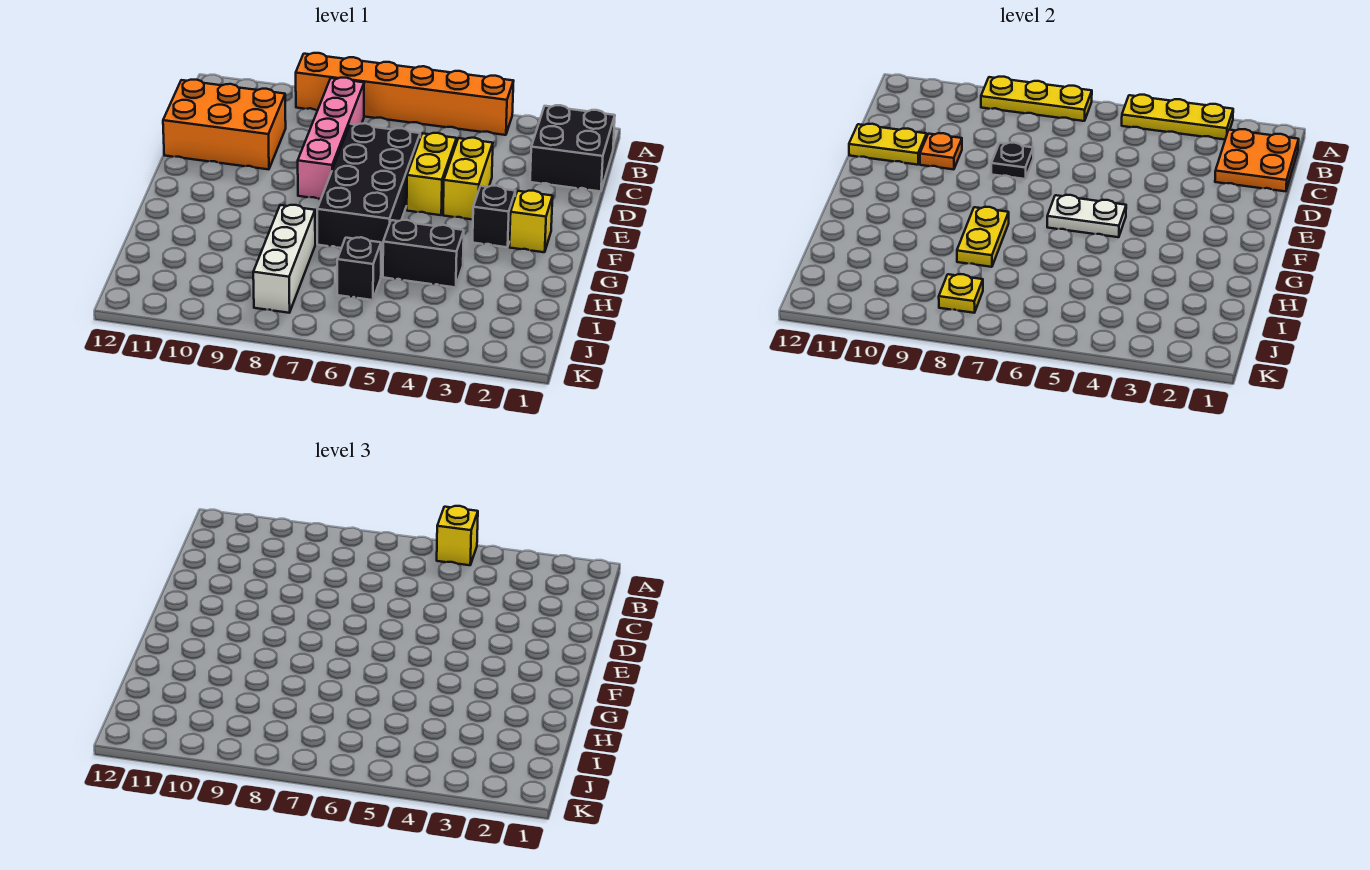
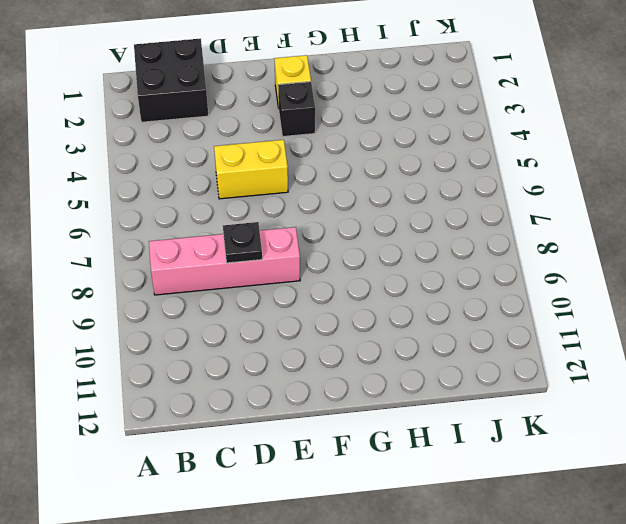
none -> orange brick A4:A9 level 1
none -> orange brick C10:D12 level 1
none -> yellow brick D4:E4 level 1

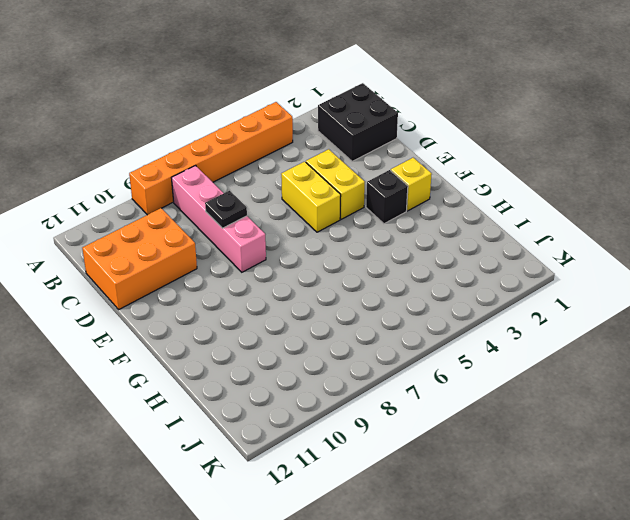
none -> black brick D6:G7 level 1
none -> black brick H4:H5 level 1
none -> white brick H8:J8 level 1

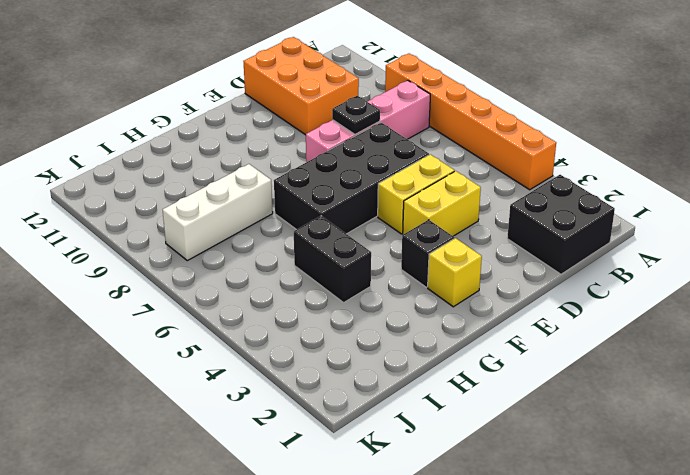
none -> black brick I6 level 1
none -> yellow plate A3:A5 level 2
none -> yellow plate A7:A9 level 2

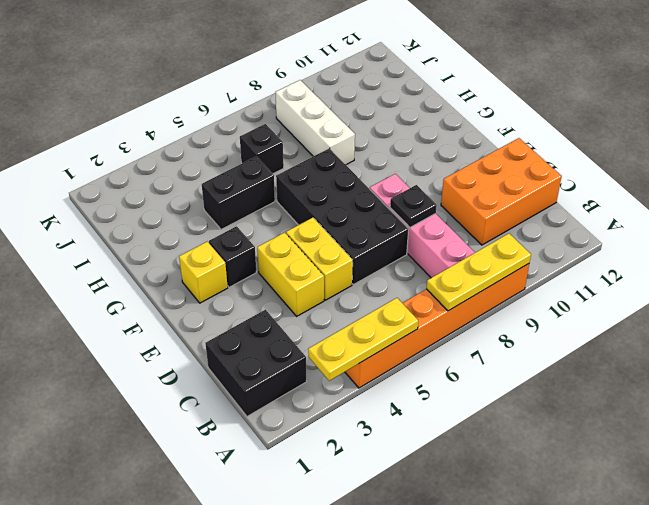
none -> orange plate B1:C2 level 2
none -> orange plate D10 level 2
none -> yellow plate D11:D12 level 2

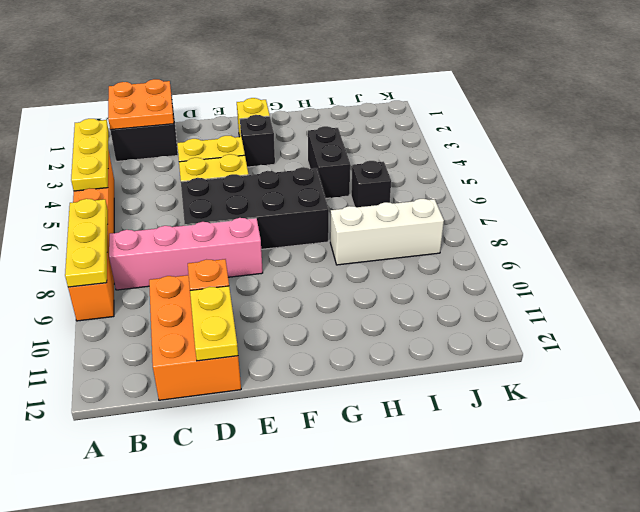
none -> black plate D8 level 2
none -> white plate F5:F6 level 2
none -> yellow plate G8:H8 level 2

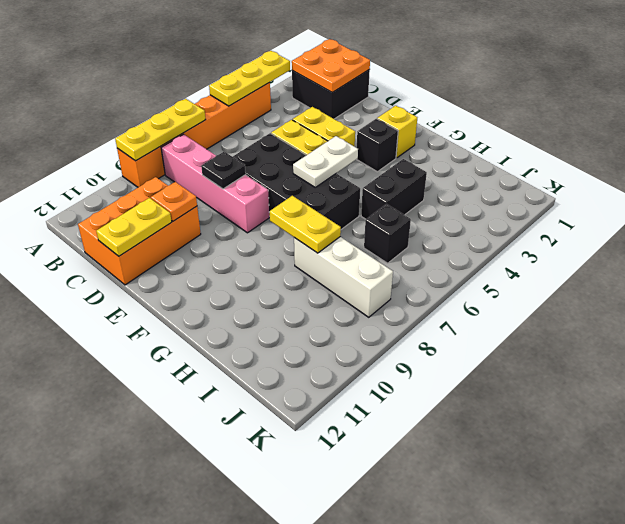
none -> yellow plate J8 level 2
none -> yellow brick A5 level 3

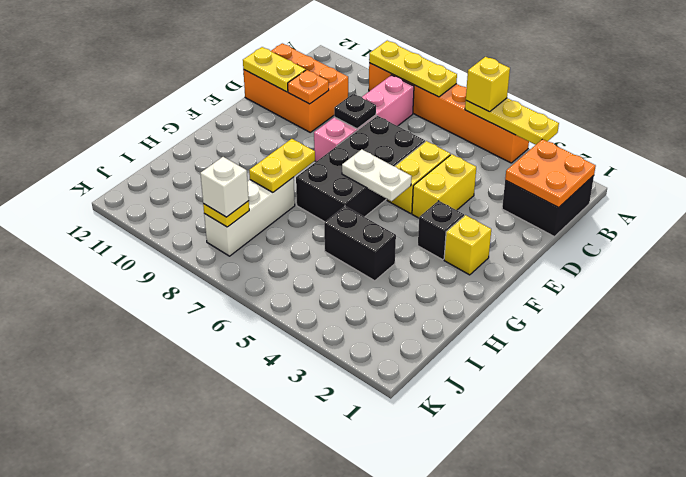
white brick J8 level 3 -> none
none -> black brick I6 level 1

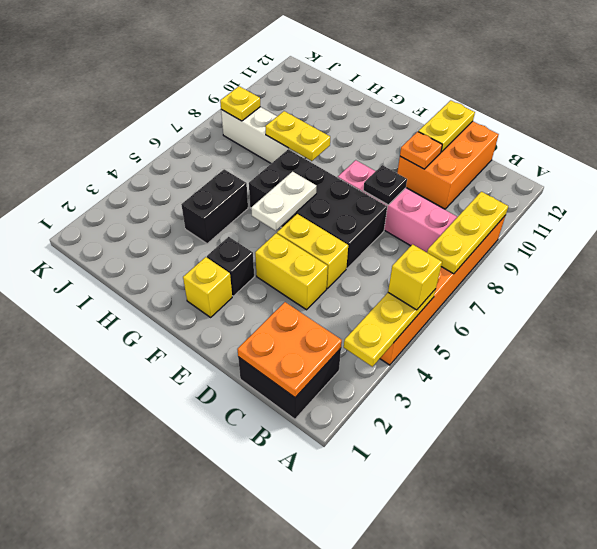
none -> black brick I6 level 1

